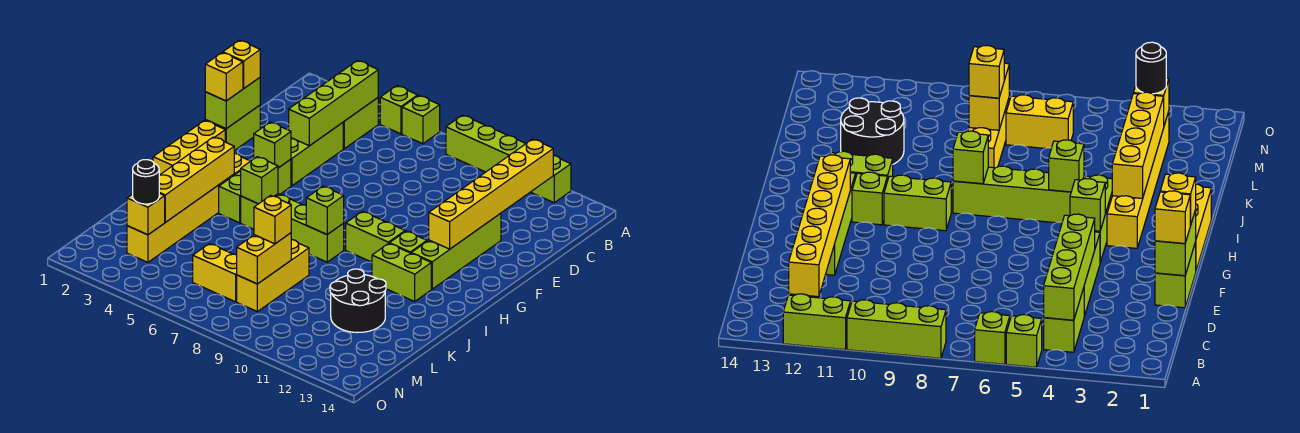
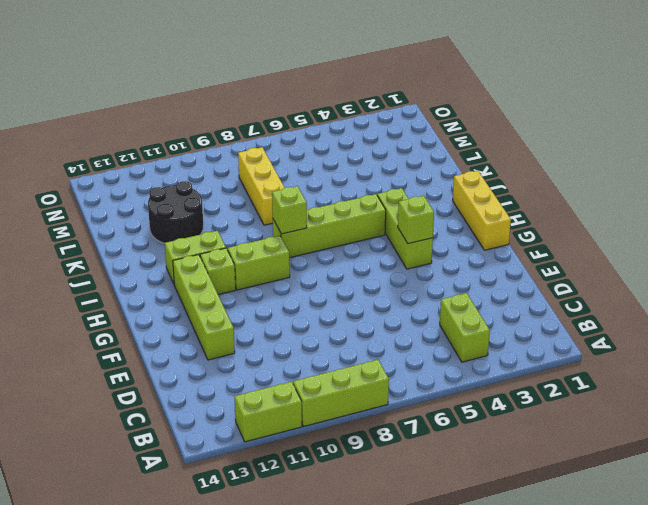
none -> lime brick A5 level 1
none -> lime brick A6 level 1
none -> lime brick D4:F4 level 1
none -> lime brick E1:F1 level 1

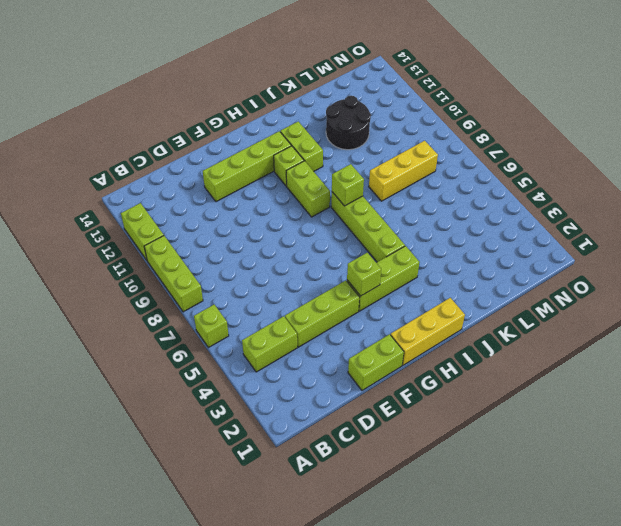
none -> lime brick A5 level 1
none -> yellow brick H3:M3 level 1
none -> yellow brick M6:M7 level 1
none -> lime brick B4:E4 level 2

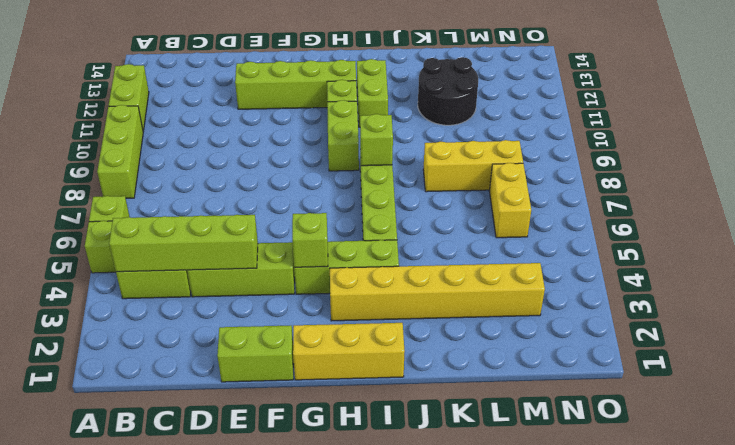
none -> yellow brick B12:G12 level 2
none -> lime brick E1:F1 level 2
none -> yellow brick I3:L3 level 2
none -> lime brick I5 level 2

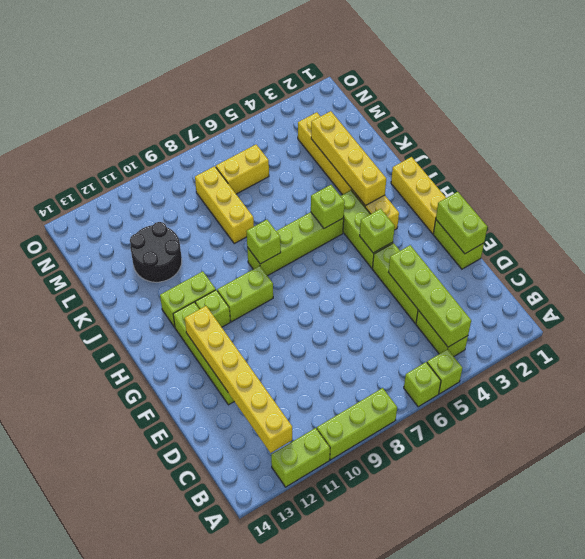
none -> yellow brick L8:M8 level 2
none -> yellow brick M3 level 2
none -> yellow brick E1 level 3
none -> yellow brick F1 level 3

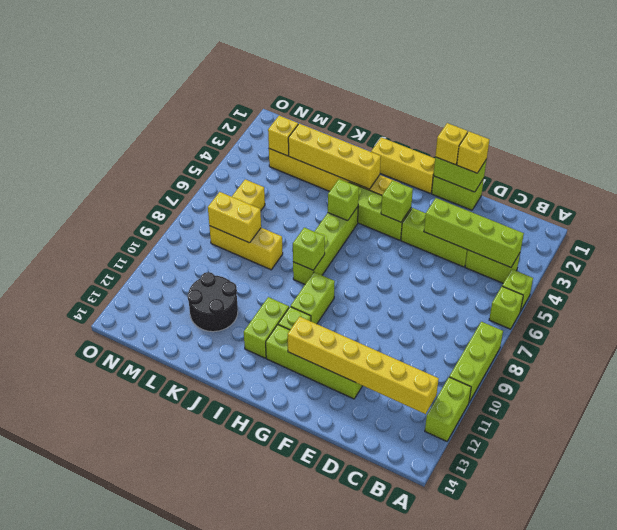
none -> yellow brick L8 level 3
none -> black round brick M3 level 3

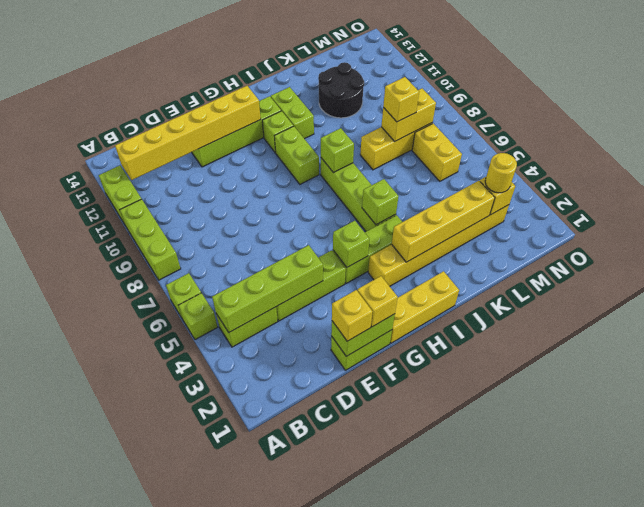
yellow round brick M3 level 3 -> black round brick M3 level 3

